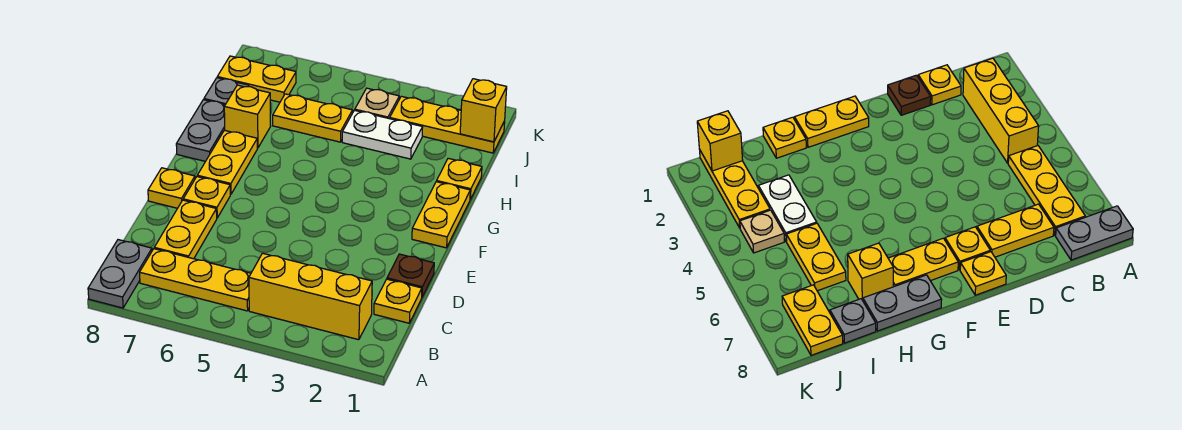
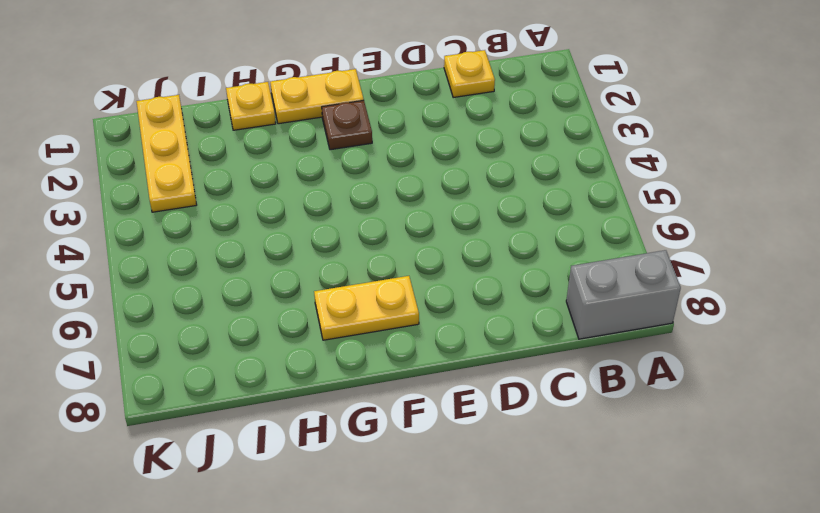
grey brick A8:B8 level 1 -> grey plate A8:B8 level 1
brown plate F2 level 1 -> brown plate D1 level 1
none -> yellow brick B2:B4 level 1
none -> yellow plate B5:B7 level 1
none -> yellow plate C7:D7 level 1

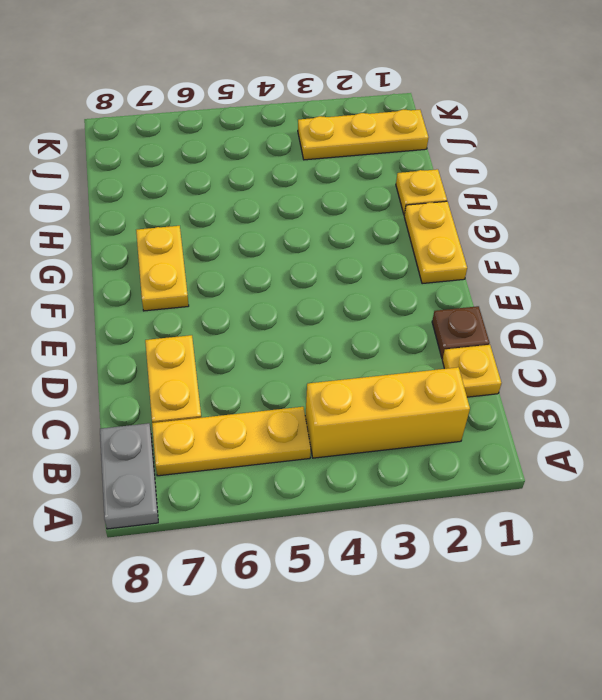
none -> yellow plate E7 level 1
none -> yellow plate E8 level 1
none -> grey plate G8:H8 level 1

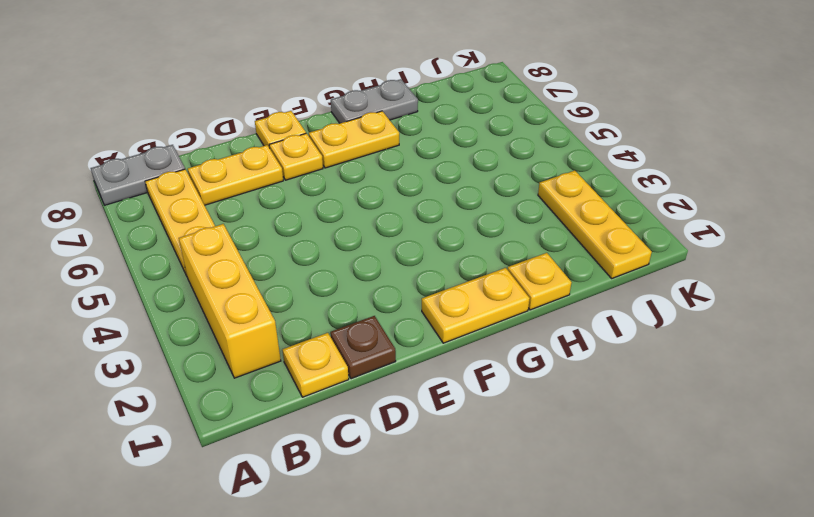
none -> yellow brick H7 level 1
none -> white plate I3:I4 level 1
none -> yellow plate I5:I6 level 1

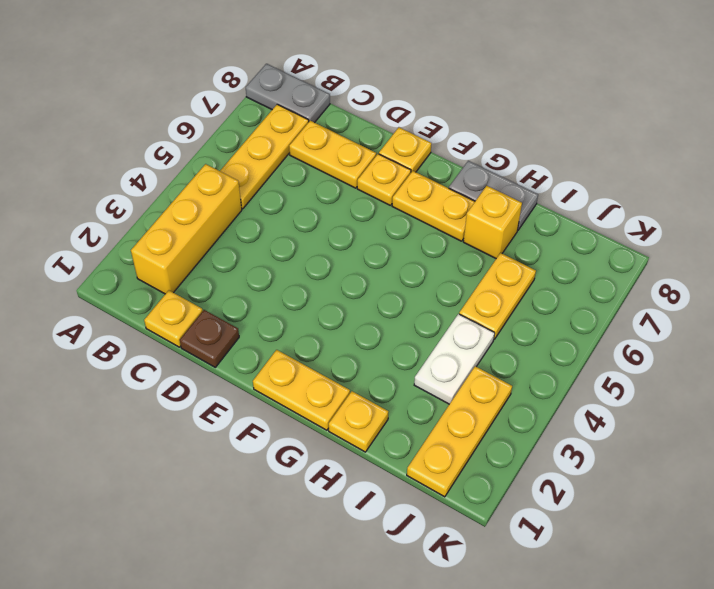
none -> grey plate I8 level 1
none -> tan plate J4 level 1
none -> yellow plate J7:J8 level 1

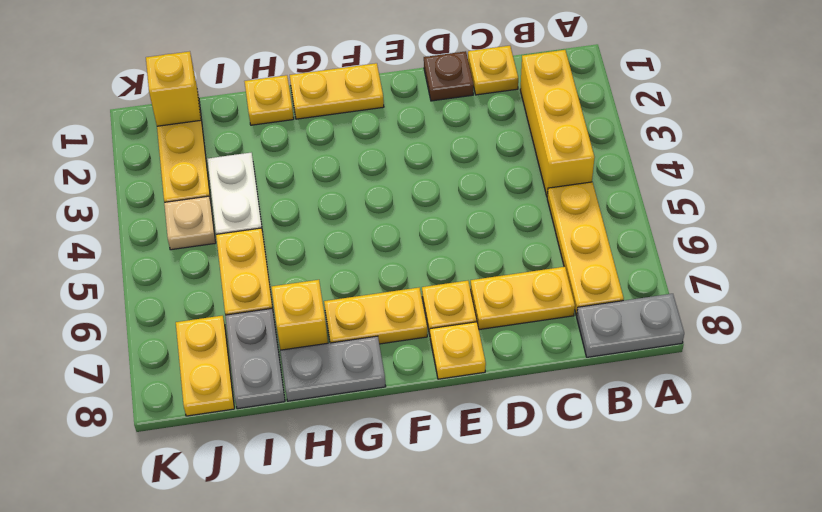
grey plate I7:I8 level 1 -> grey plate I8 level 1

